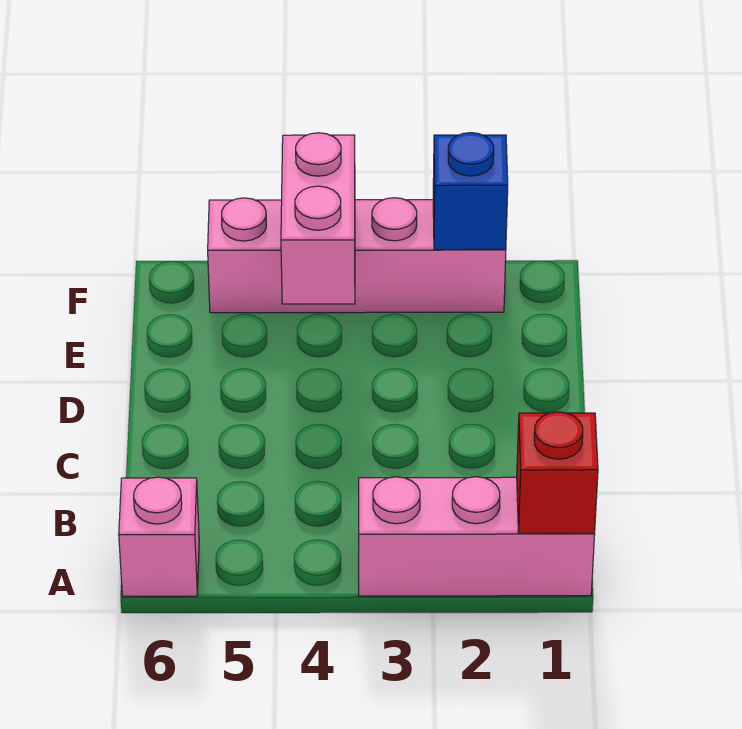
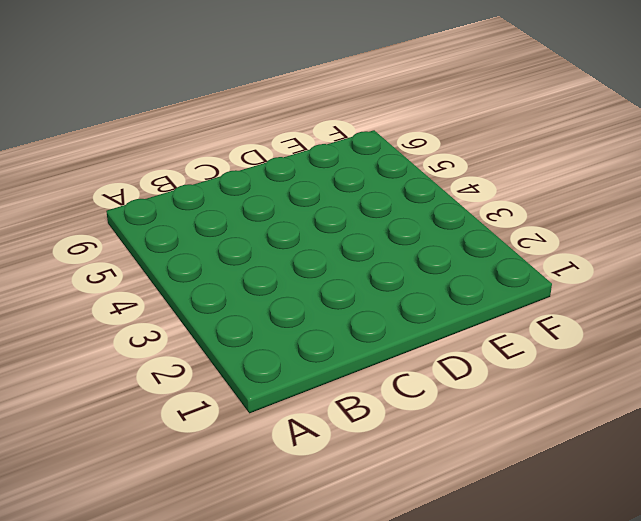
none -> pink brick A1:A3 level 1
none -> pink brick A6 level 1

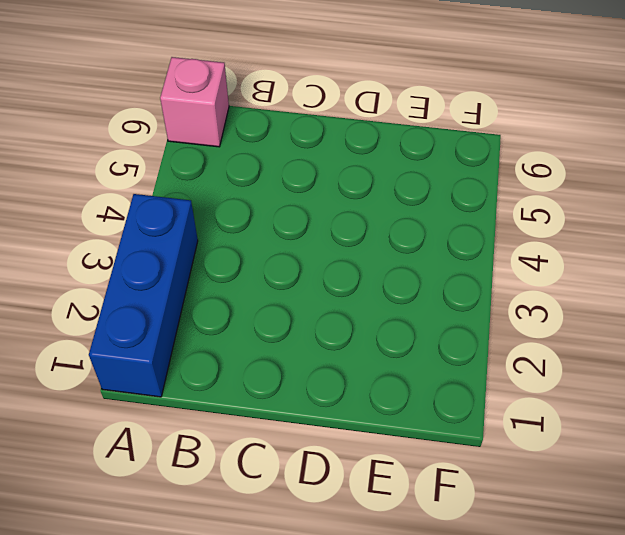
blue brick A1:A3 level 1 -> pink brick A1:A3 level 1
none -> pink brick F2:F5 level 1
none -> red brick A1 level 2

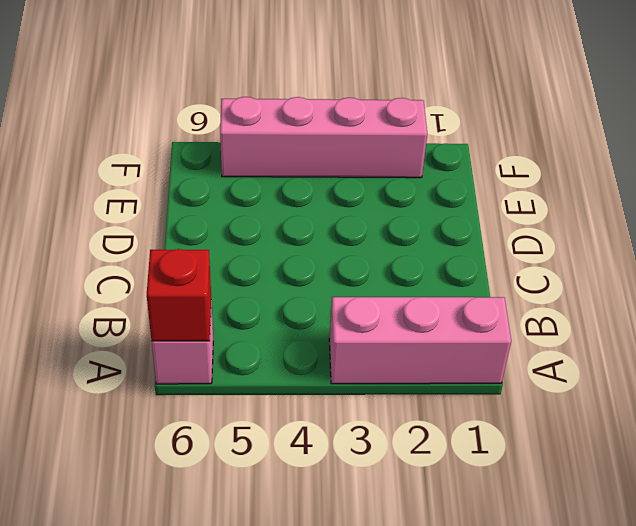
red brick A6 level 2 -> red brick A1 level 2
none -> pink brick E4:F4 level 2
none -> blue brick F2 level 2

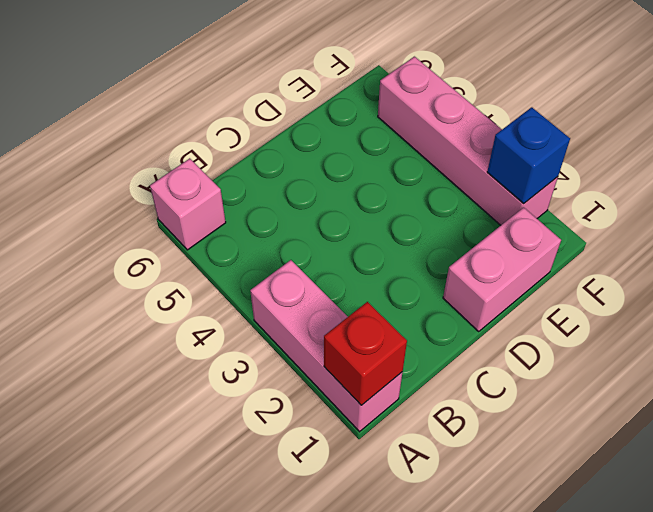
pink brick D1:E1 level 1 -> pink brick E4:F4 level 2

